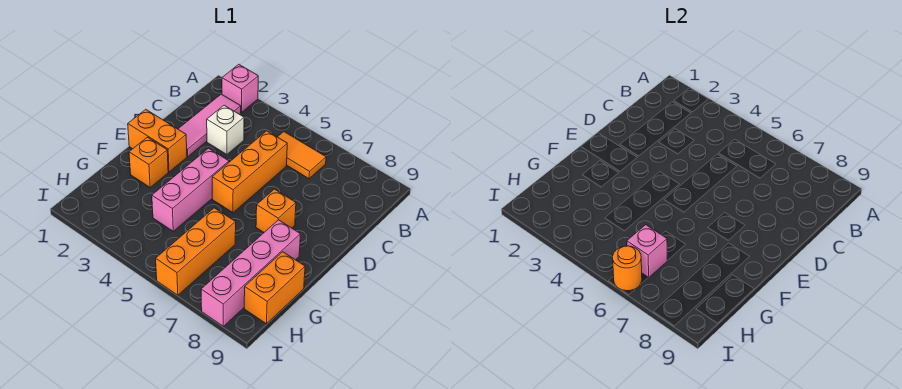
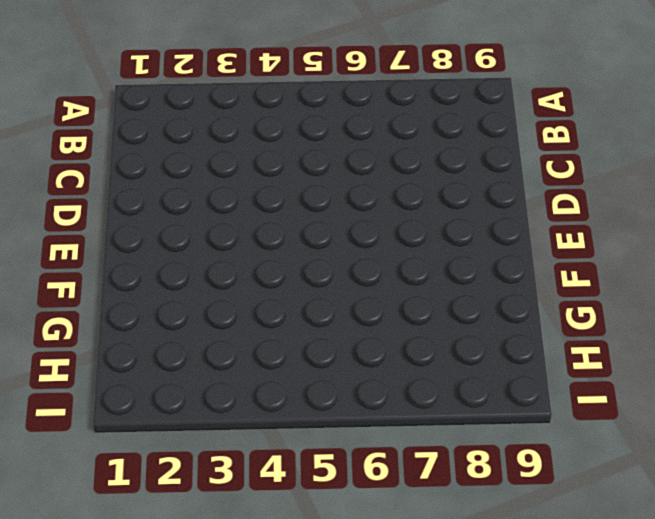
none -> pink brick A2 level 1
none -> pink tile B2:D2 level 1
none -> orange tile B5:B6 level 1

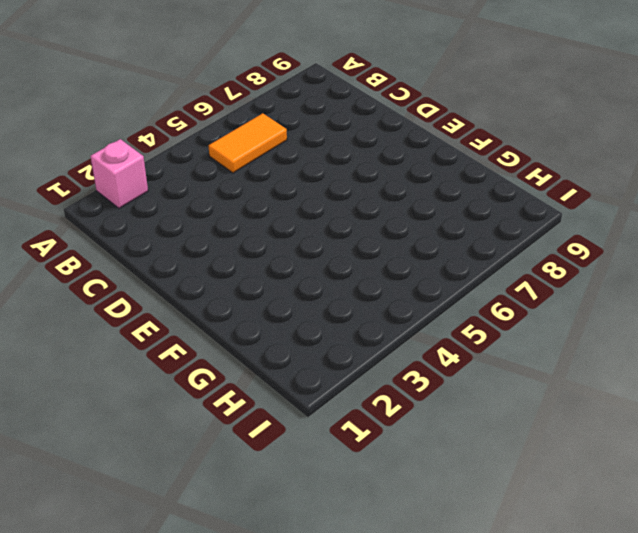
none -> pink tile B2:D2 level 1
none -> white brick C3 level 1
none -> orange brick C5:E5 level 1

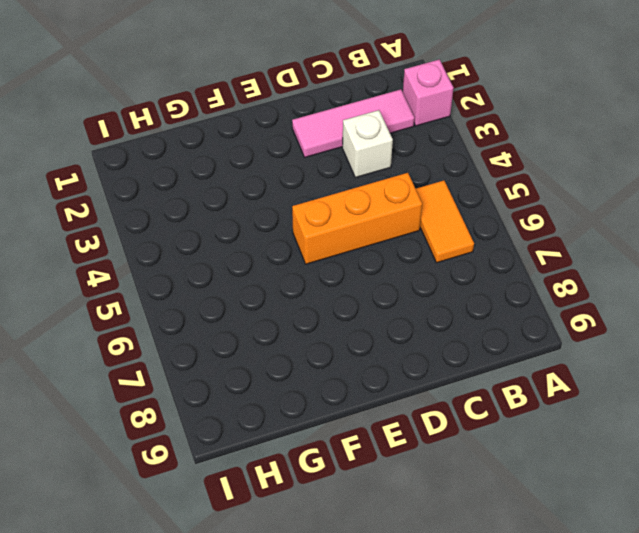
none -> orange brick E1:E2 level 1
none -> pink brick E4:G4 level 1
none -> orange brick E7 level 1

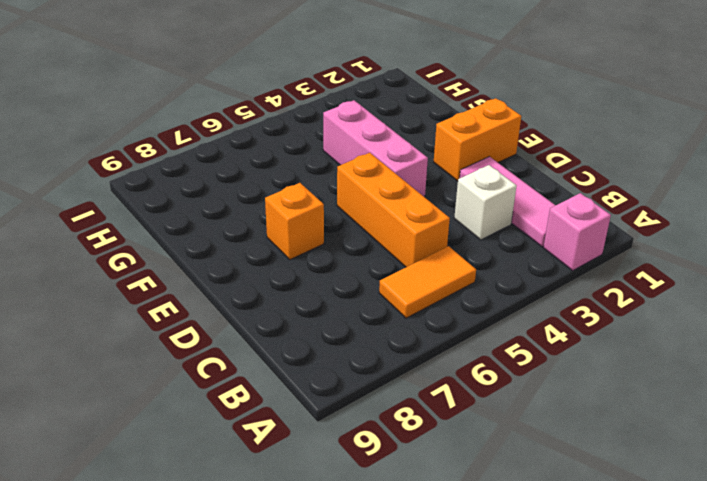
none -> orange brick F2 level 1
none -> pink brick F8:I8 level 1
none -> orange brick G6:I6 level 1

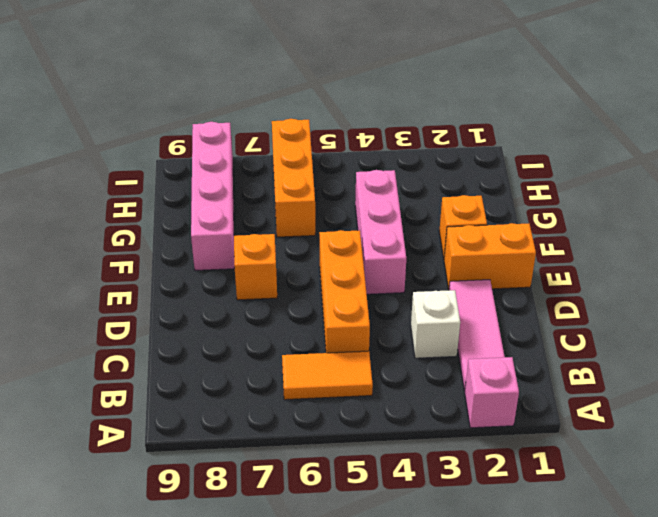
none -> orange brick G9:H9 level 1
none -> pink brick H6 level 2
none -> orange round brick I6 level 2

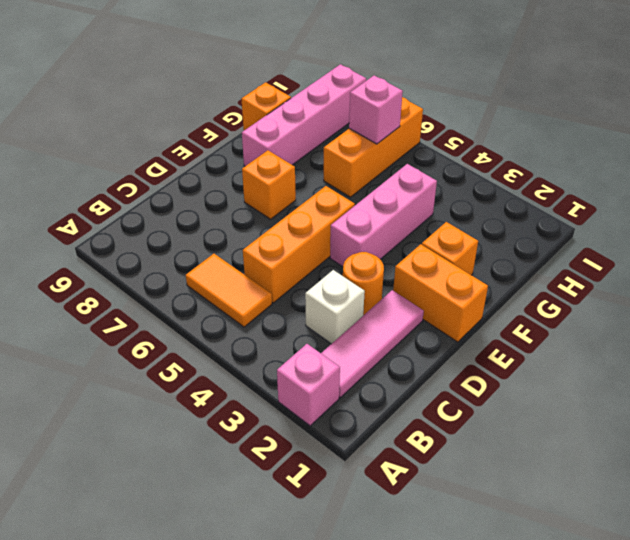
orange round brick D3 level 1 -> orange round brick I6 level 2
orange brick G9 level 1 -> orange brick G9:H9 level 1

